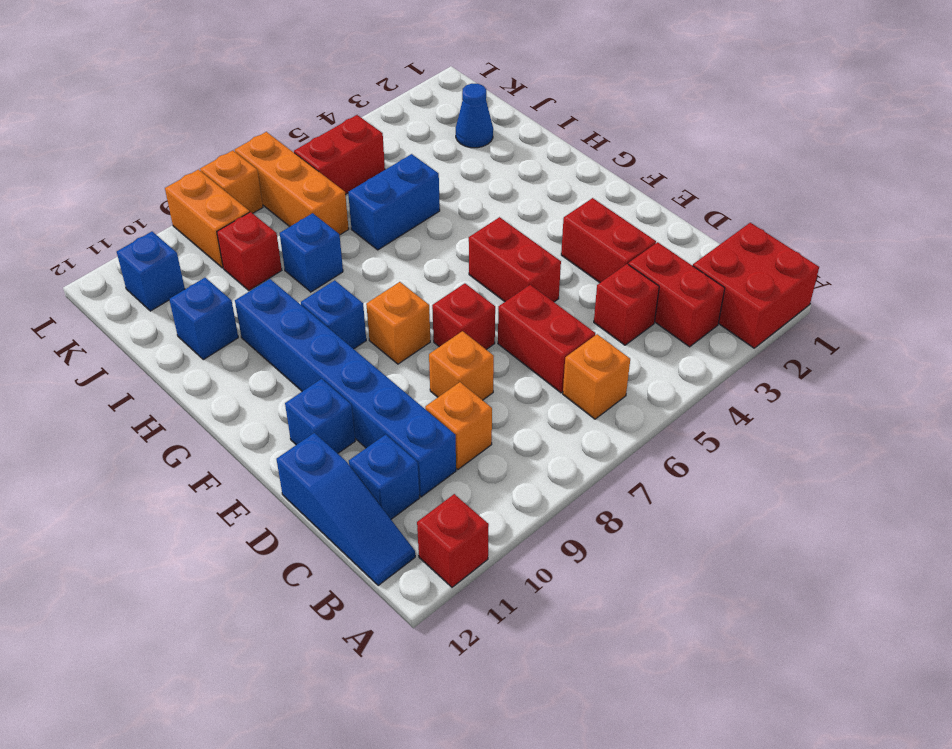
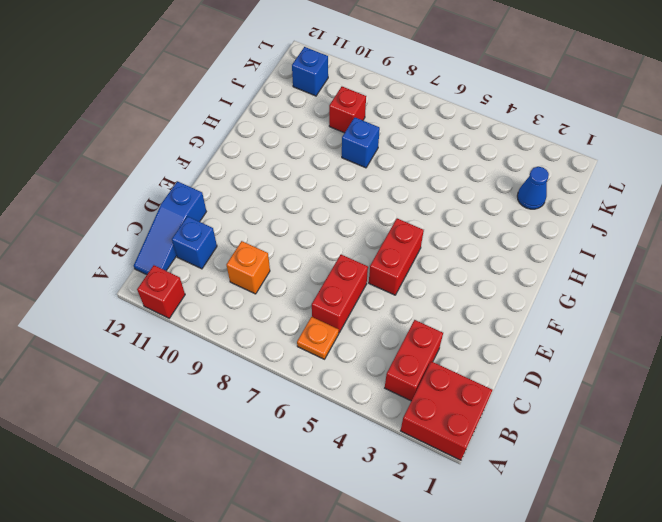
orange plate B6 level 1 -> orange brick B6 level 1
none -> red brick C4 level 1
none -> blue brick C10:H10 level 1
none -> red brick D3:E3 level 1

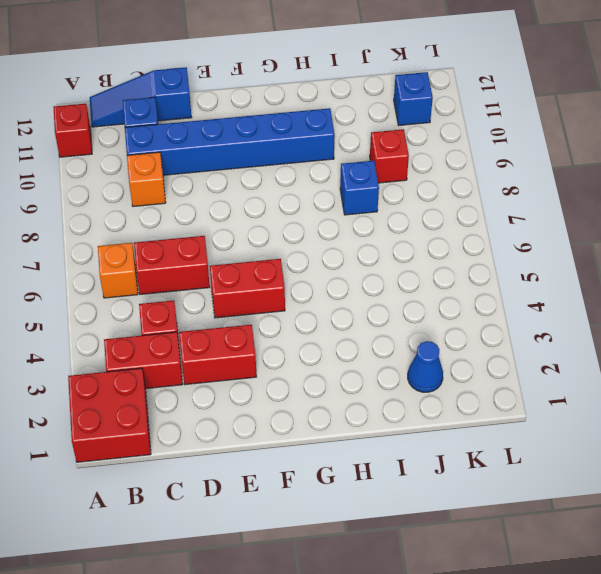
none -> orange brick D8 level 1
none -> red brick E7 level 1
none -> blue brick E11 level 1

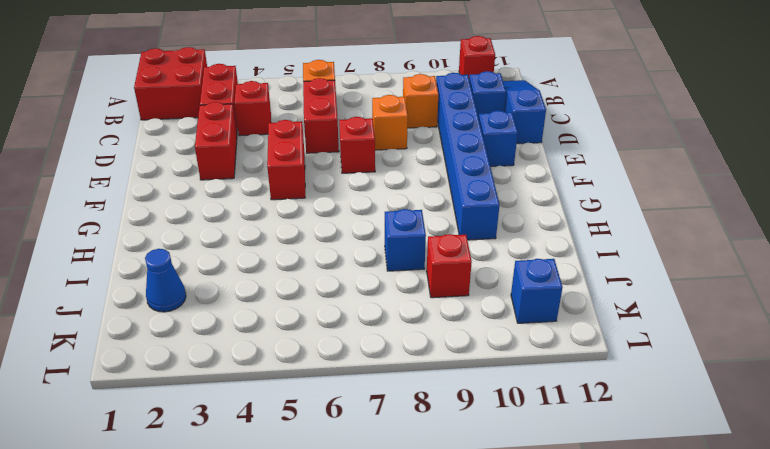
none -> orange brick F8 level 1
none -> blue brick G9 level 1
none -> blue brick I5:I6 level 1

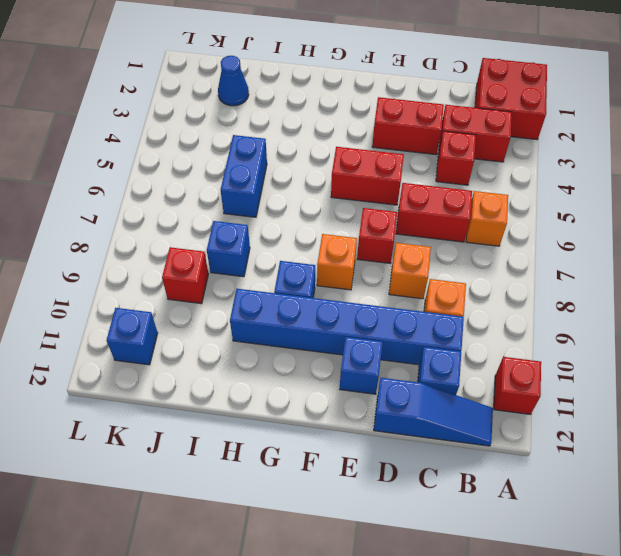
none -> blue brick I11 level 1
none -> orange brick J7:L7 level 1
none -> red brick K5:K6 level 1

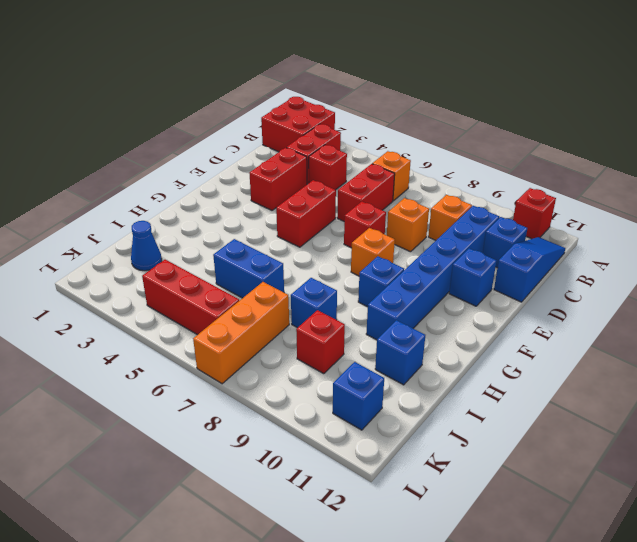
red brick K4:K6 level 1 -> red brick K5:K6 level 1
none -> orange brick K9:L9 level 1
none -> orange brick L8 level 1

